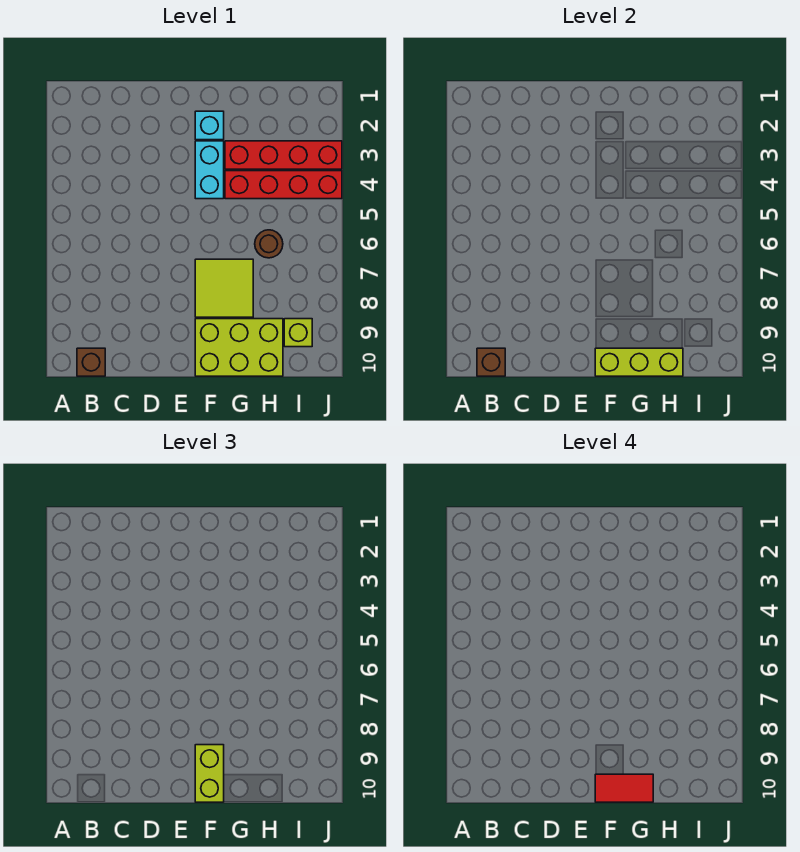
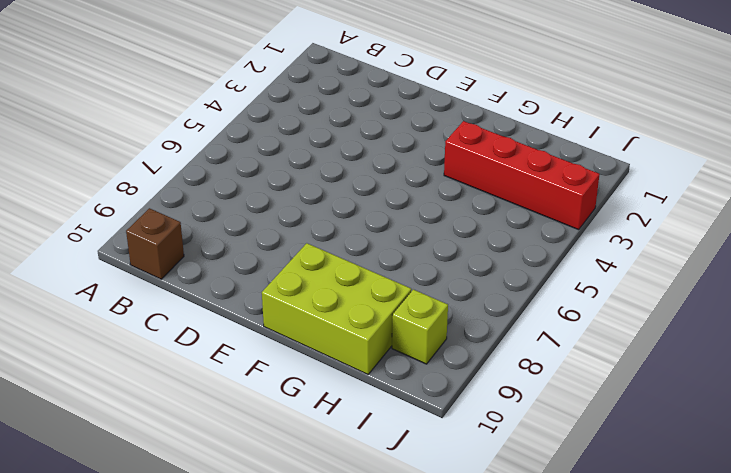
none -> cyan brick F2 level 1
none -> cyan brick F3:F4 level 1
none -> lime tile F7:G8 level 1

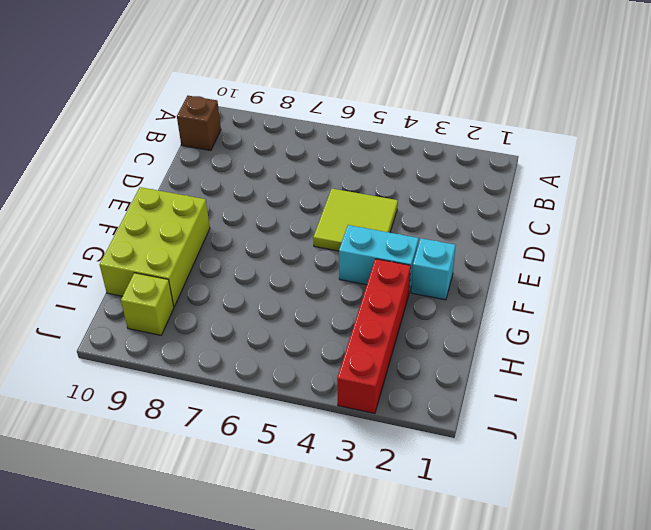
lime tile D4:E5 level 1 -> lime tile F7:G8 level 1
none -> red brick G4:J4 level 1
none -> brown round brick H6 level 1
none -> brown brick B10 level 2

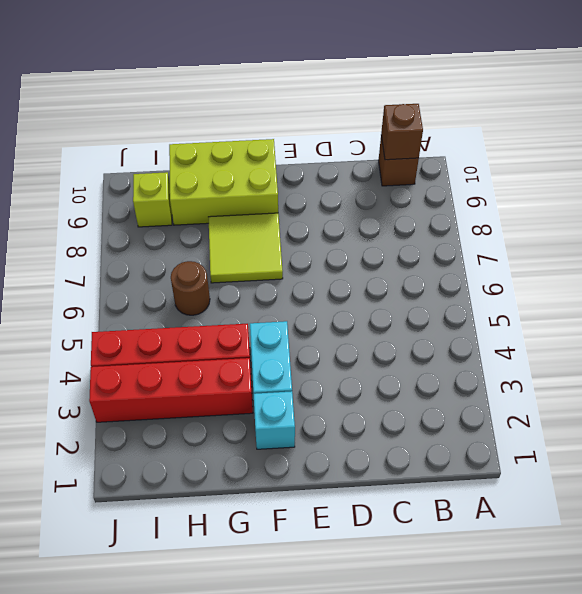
none -> lime brick F10:H10 level 2
none -> lime brick F9:F10 level 3
none -> red tile F10:G10 level 4

